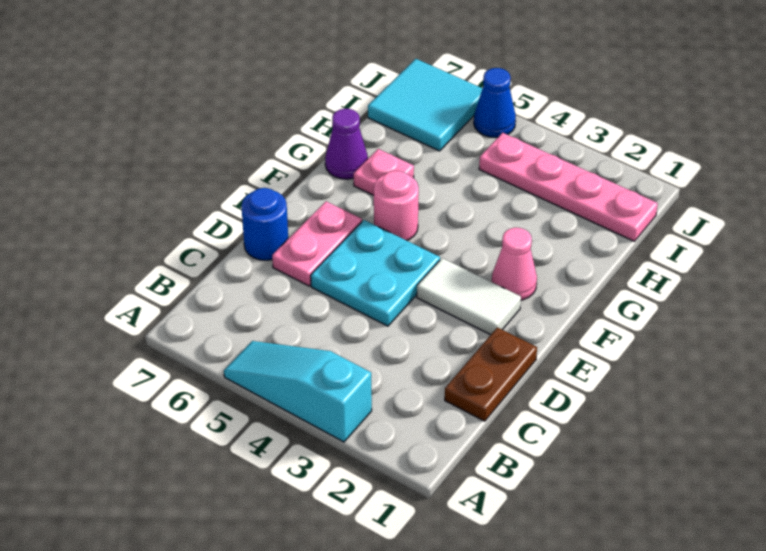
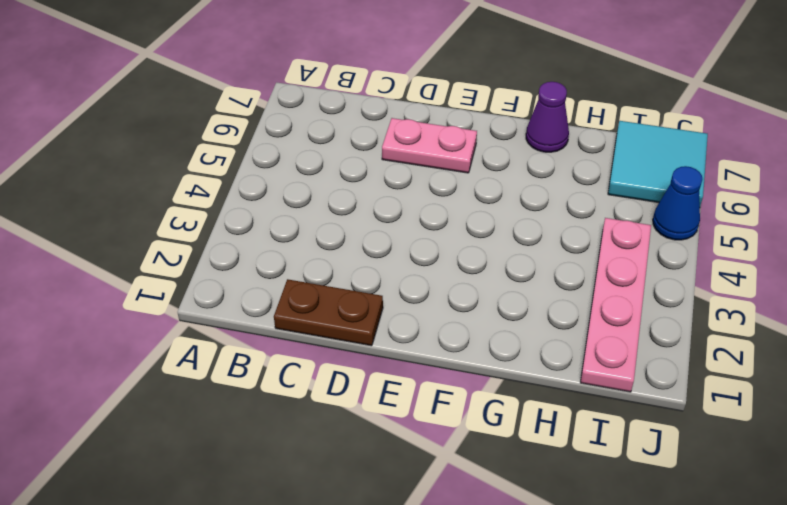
none -> cyan slope A3:A5 level 1 top 3
none -> cyan plate D4:E5 level 1
none -> blue round brick D7 level 1

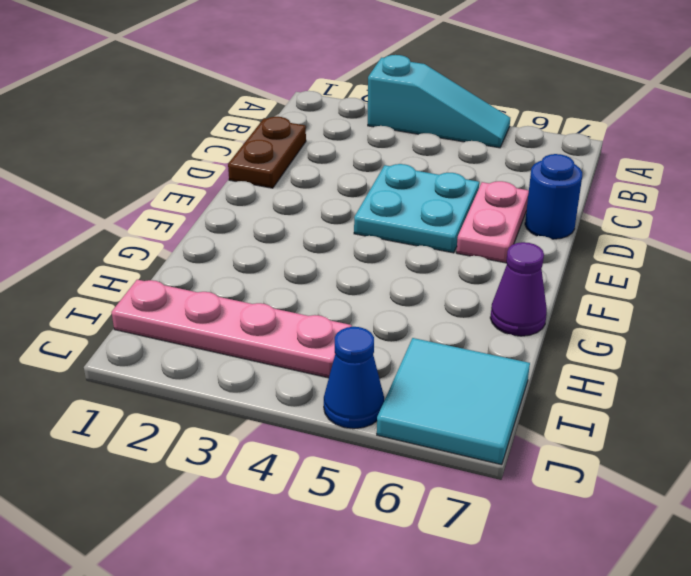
none -> white tile E2:E3 level 1
none -> pink cone F2 level 1
none -> pink round brick F5 level 1

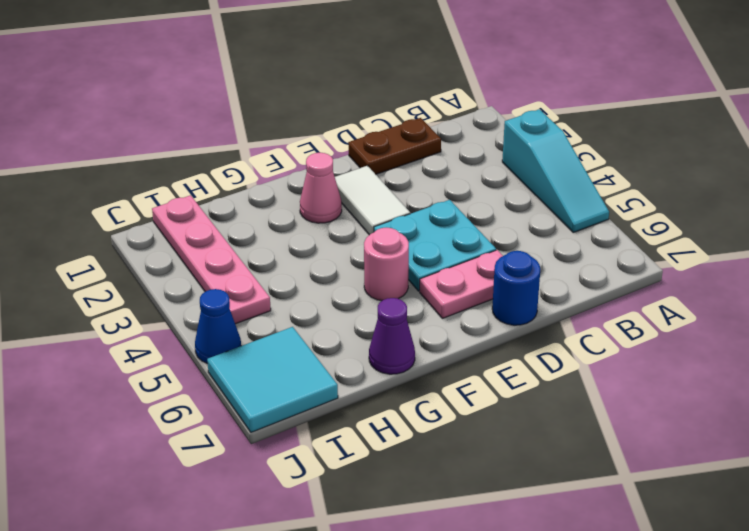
none -> pink plate G6 level 1

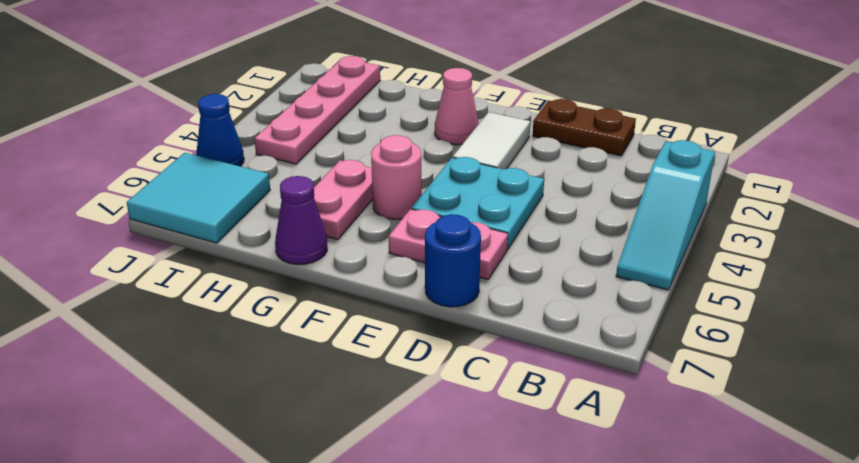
pink plate G5:G6 level 1 -> pink plate G6 level 1

